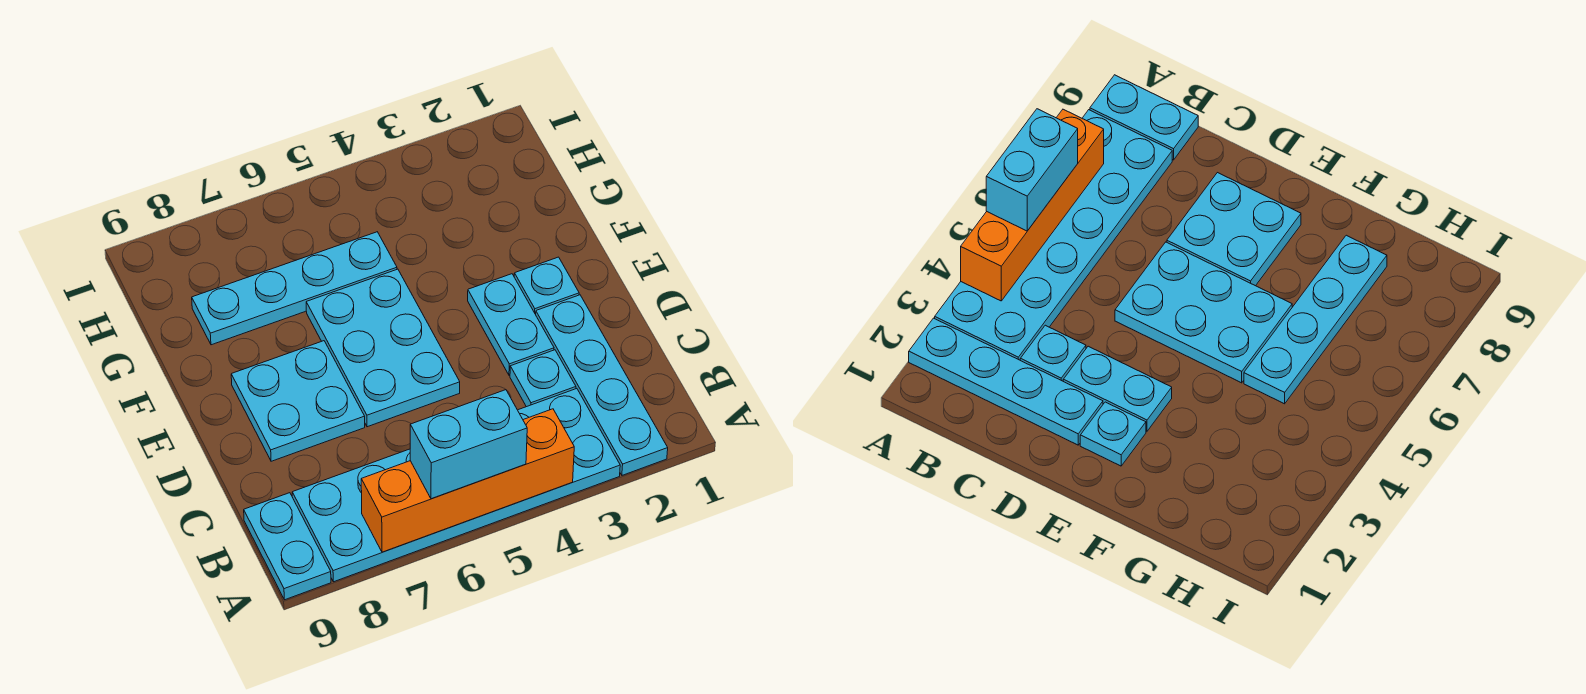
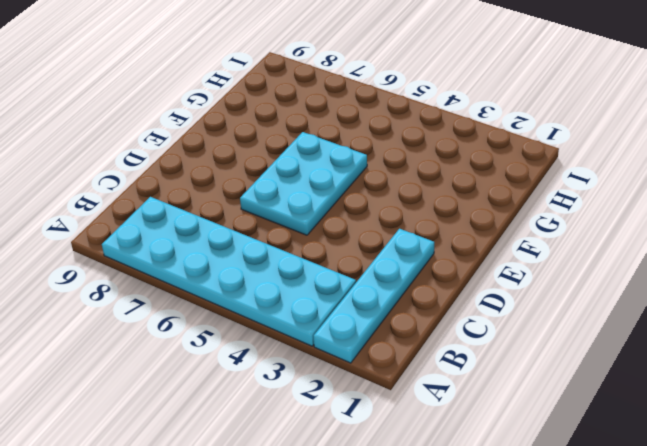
none -> cyan plate A9:B9 level 1
none -> cyan plate C3 level 1

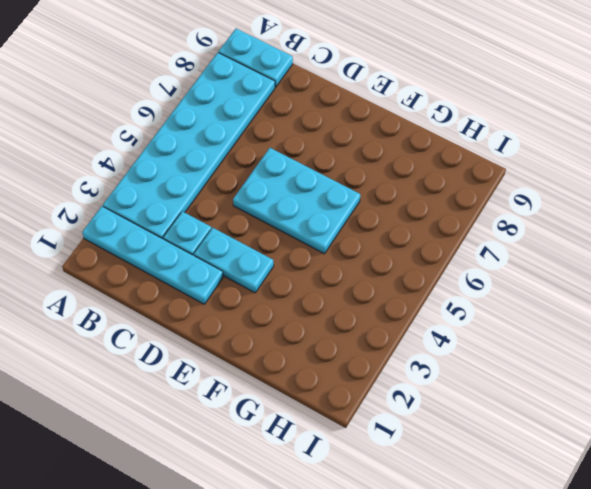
none -> cyan plate D7:E8 level 1
none -> cyan plate E2 level 1

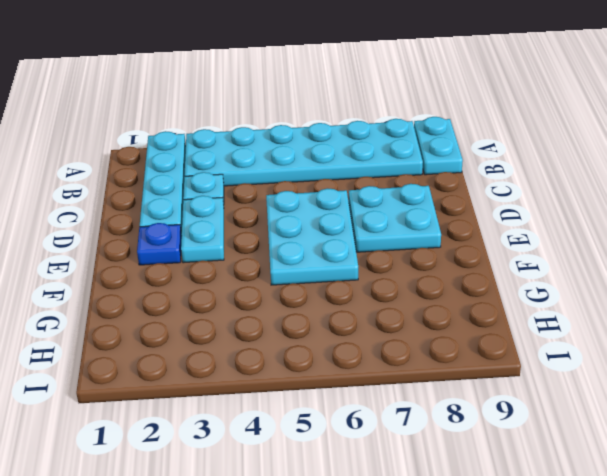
blue plate E2 level 1 -> cyan plate E2 level 1
none -> cyan plate G5:G8 level 1
none -> orange brick A4:A7 level 2

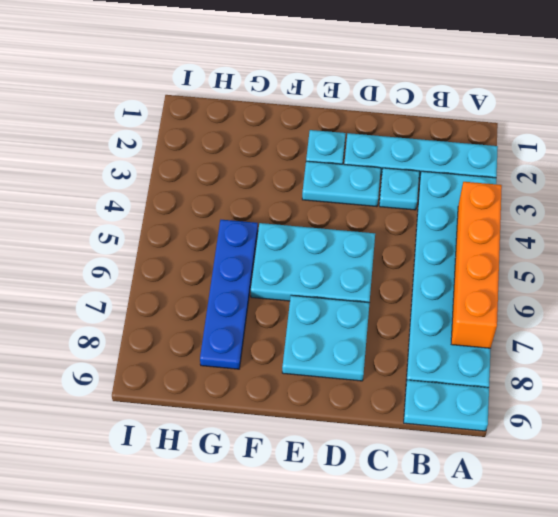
blue plate G5:G8 level 1 -> cyan plate G5:G8 level 1
none -> cyan brick A5:A6 level 3

